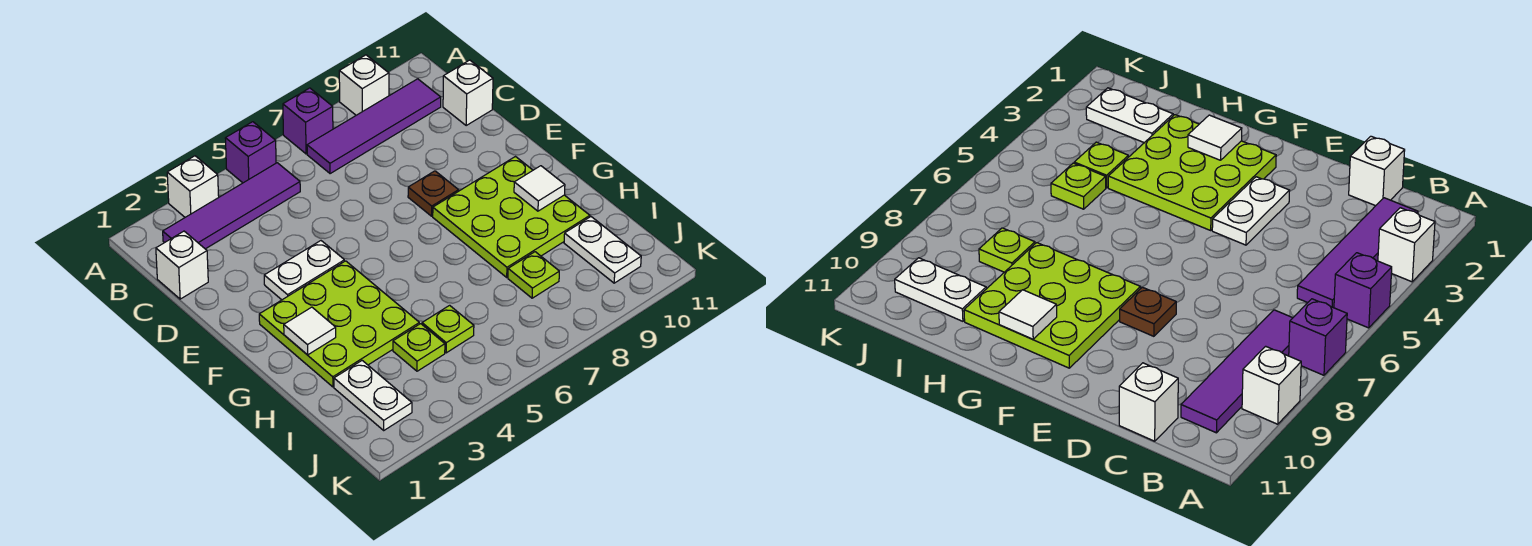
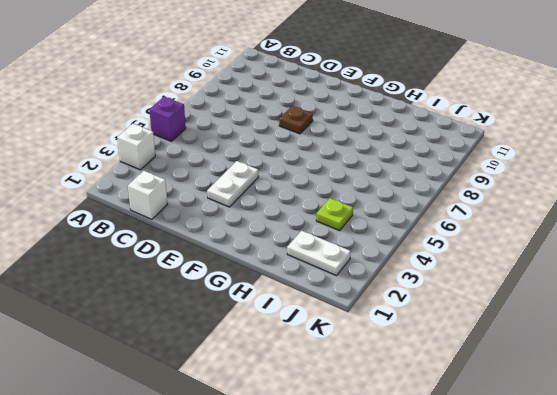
none -> purple brick A7 level 1
none -> white brick A9 level 1
none -> purple tile B2:B5 level 1

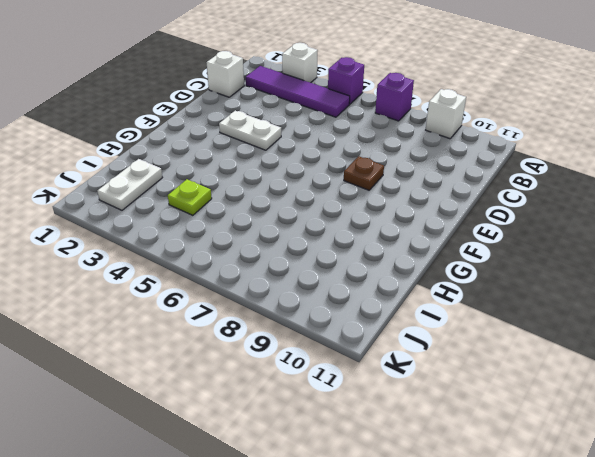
none -> purple tile B7:B10 level 1
none -> white brick C11 level 1
none -> lime plate F2:H4 level 1

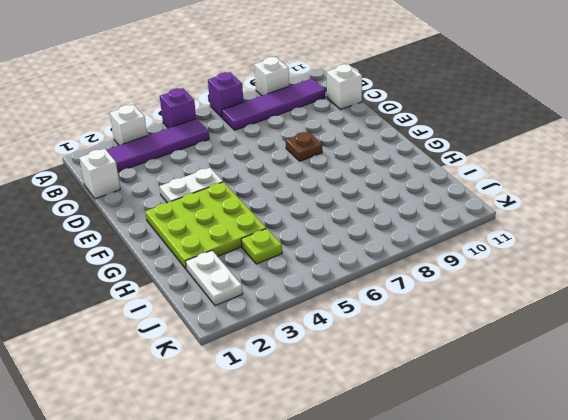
none -> lime plate F8:H10 level 1
none -> lime plate I5 level 1
none -> lime plate I8 level 1

